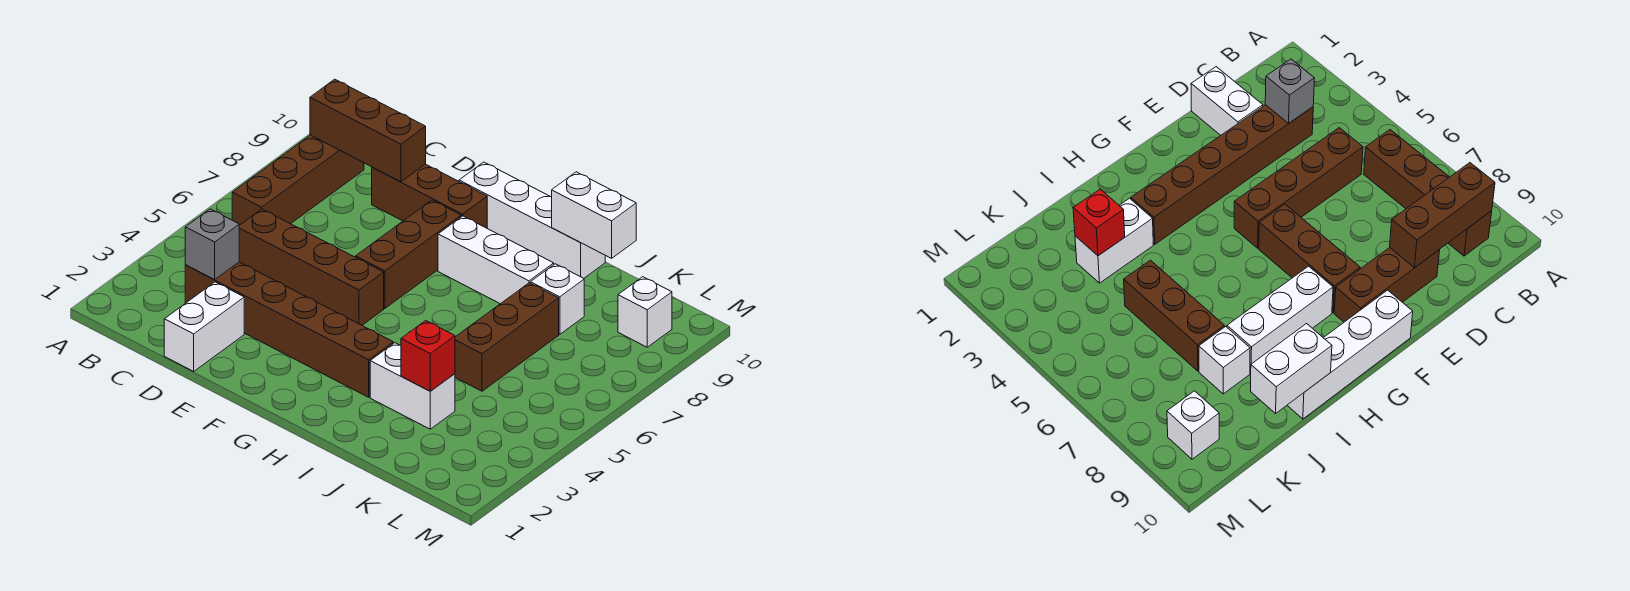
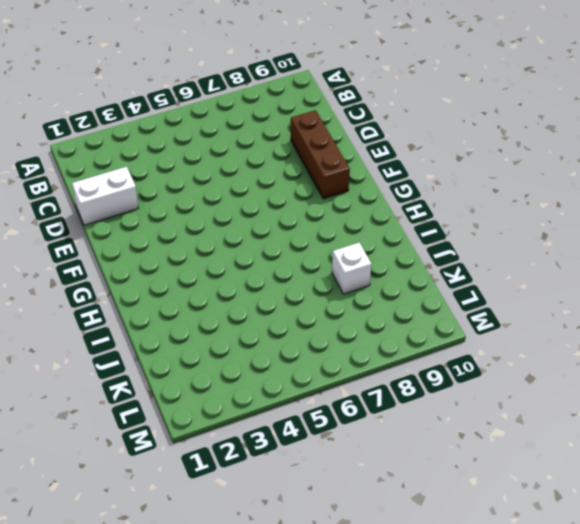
none -> brown brick B6:B9 level 1
none -> brown brick C3:H3 level 1
none -> brown brick C5:F5 level 1

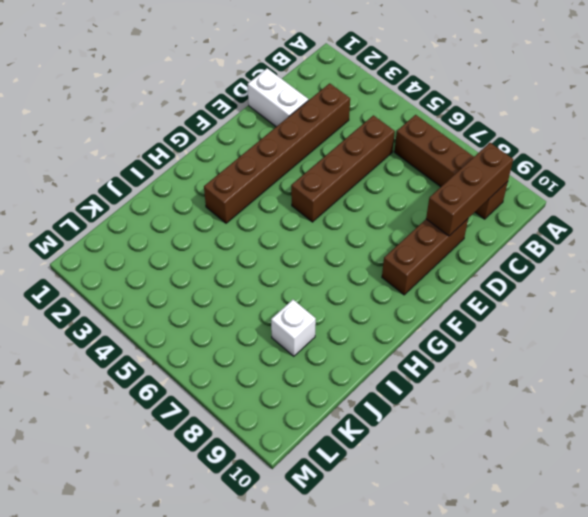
none -> brown brick F6:F8 level 1
none -> white brick F10:I10 level 1
none -> white brick G8:I8 level 1

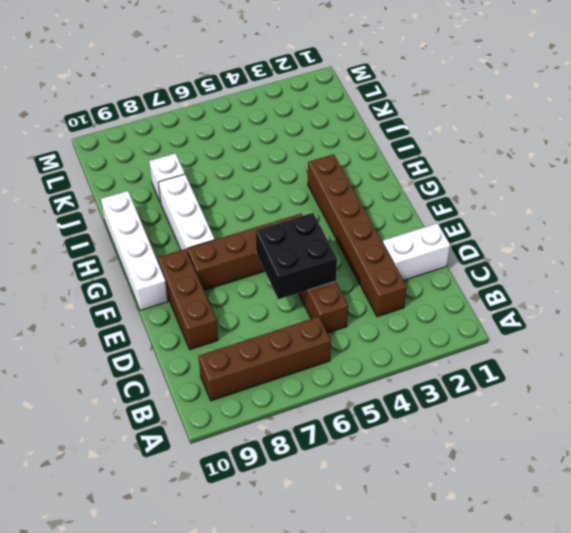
black brick D5:E6 level 2 -> none
none -> white brick I3:J3 level 1
none -> brown brick J5:J7 level 1
none -> white brick L9 level 1

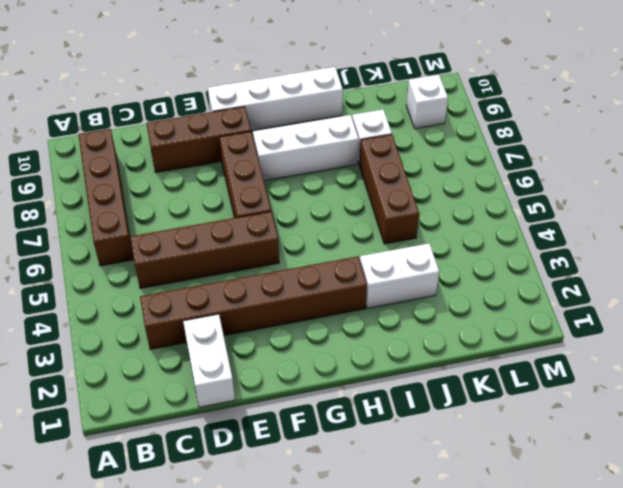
none -> brown brick B9:D9 level 2
none -> grey brick C3 level 2
none -> white brick I10:J10 level 2

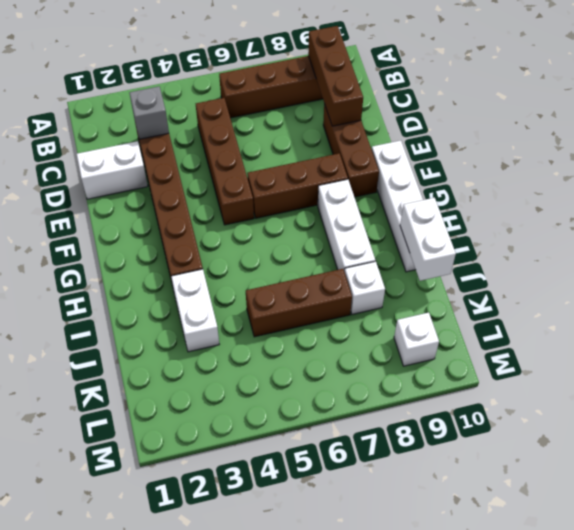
none -> red brick J3 level 2

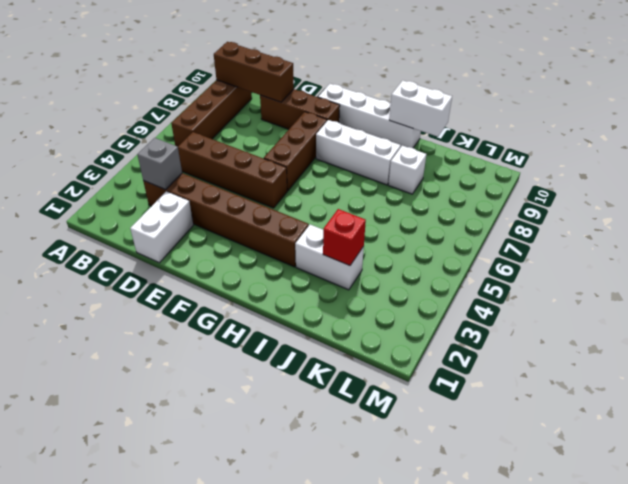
none -> brown brick J5:J7 level 1
none -> white brick L9 level 1

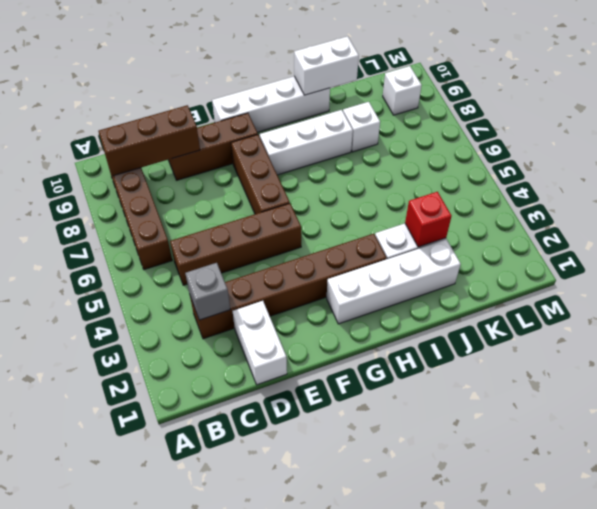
white brick G2:J2 level 1 -> none
none -> brown brick J5:J7 level 1

